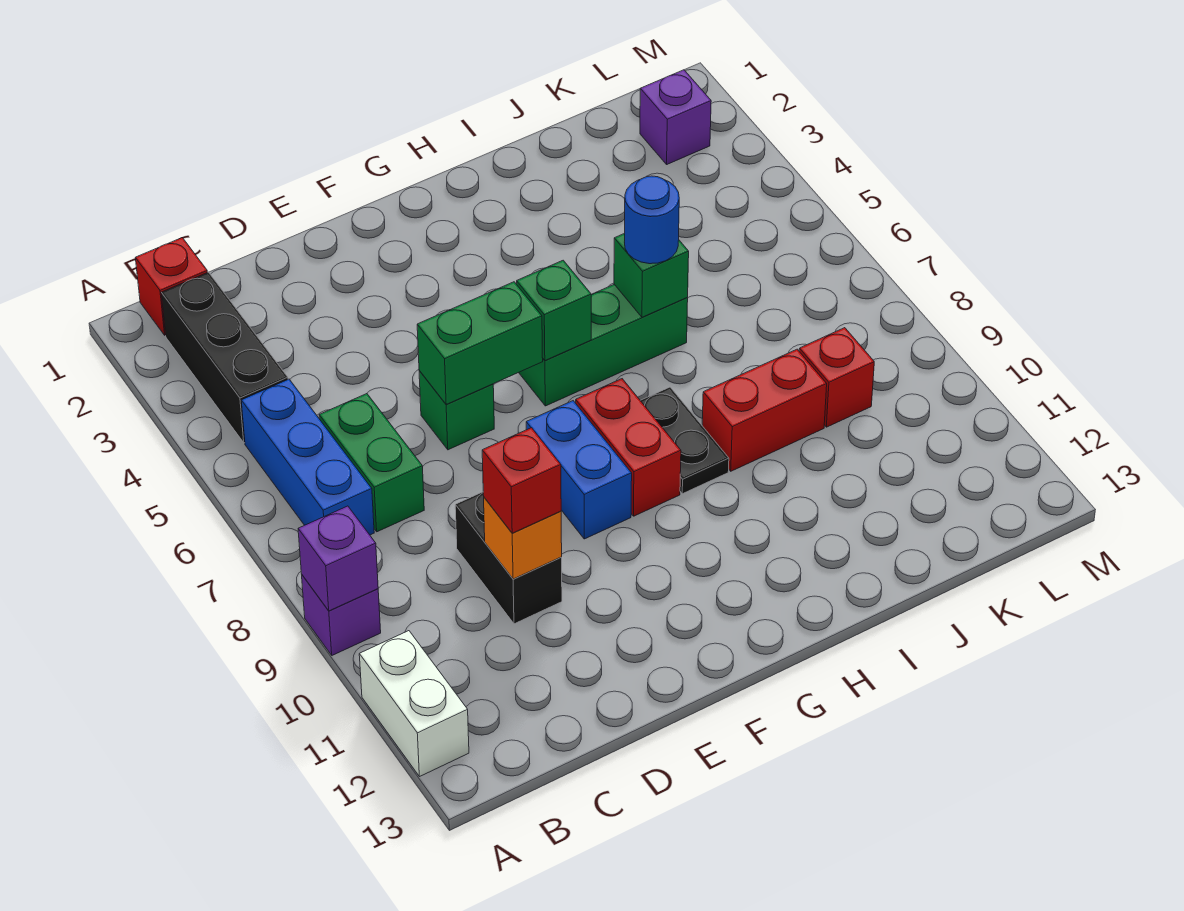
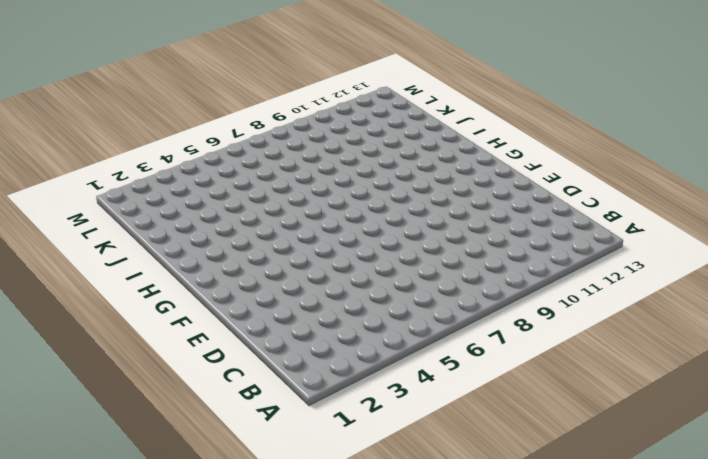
none -> purple brick A9 level 1
none -> white brick A11:A12 level 1
none -> red brick B1 level 1

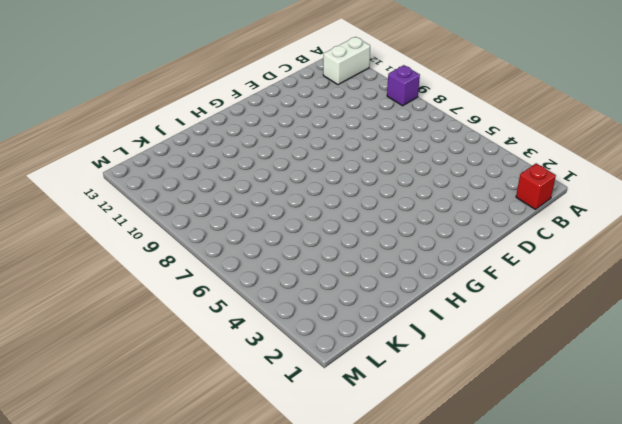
white brick A12:B12 level 1 -> white brick A11:A12 level 1
none -> black brick B2:B4 level 1
none -> blue brick B5:B7 level 1
none -> green brick C6:C7 level 1

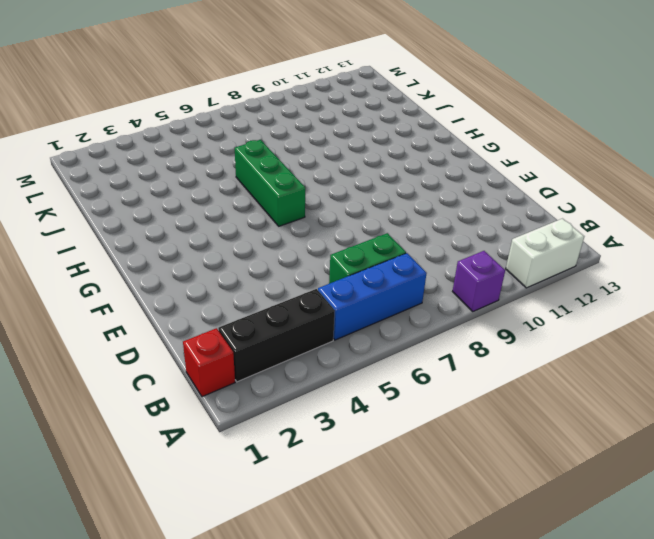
none -> black brick D9:D10 level 1
none -> green brick E6 level 1
none -> blue brick F8:F9 level 1

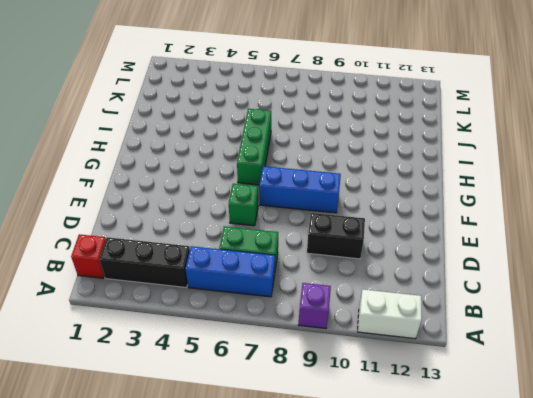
blue brick F7:F9 level 1 -> blue brick F8:F9 level 1
none -> red brick G8:G9 level 1
none -> black plate H8:H9 level 1
none -> red brick I9:J9 level 1

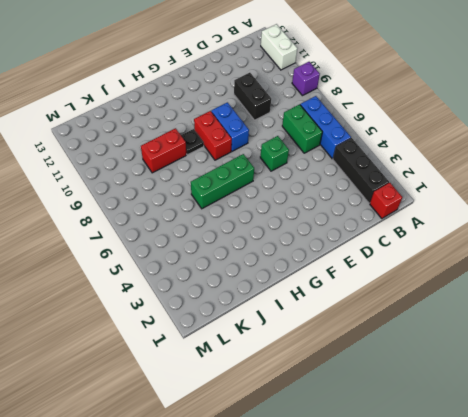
black plate H9 level 1 -> black plate H8:H9 level 1
none -> red brick K9 level 1
none -> purple brick L2 level 1
none -> purple brick A9 level 2

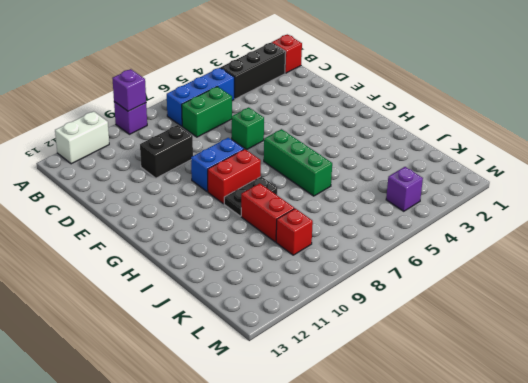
purple brick L4 level 1 -> purple brick L2 level 1
none -> orange brick D10 level 2
none -> green brick E6:F6 level 2
none -> green brick G6 level 2

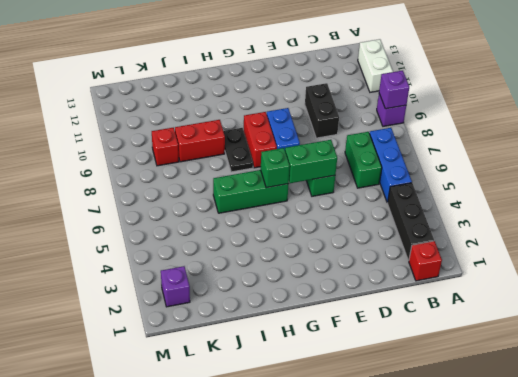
none -> orange brick D10 level 2
none -> green brick I6 level 2
none -> red brick D10 level 3

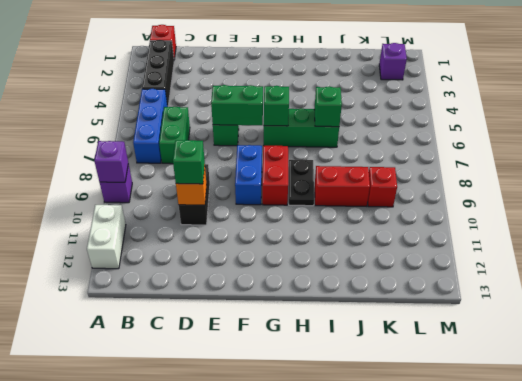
green brick D10 level 3 -> red brick D10 level 3
none -> blue round brick I6 level 3

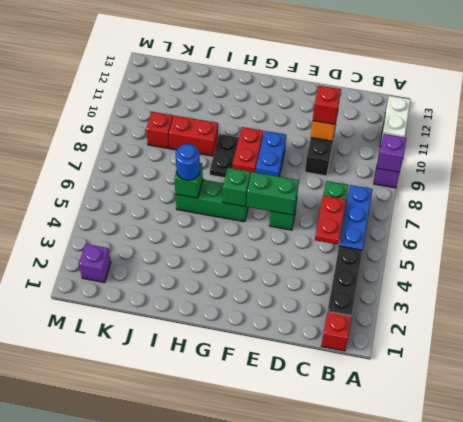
red plate C5:C6 level 2 -> none

